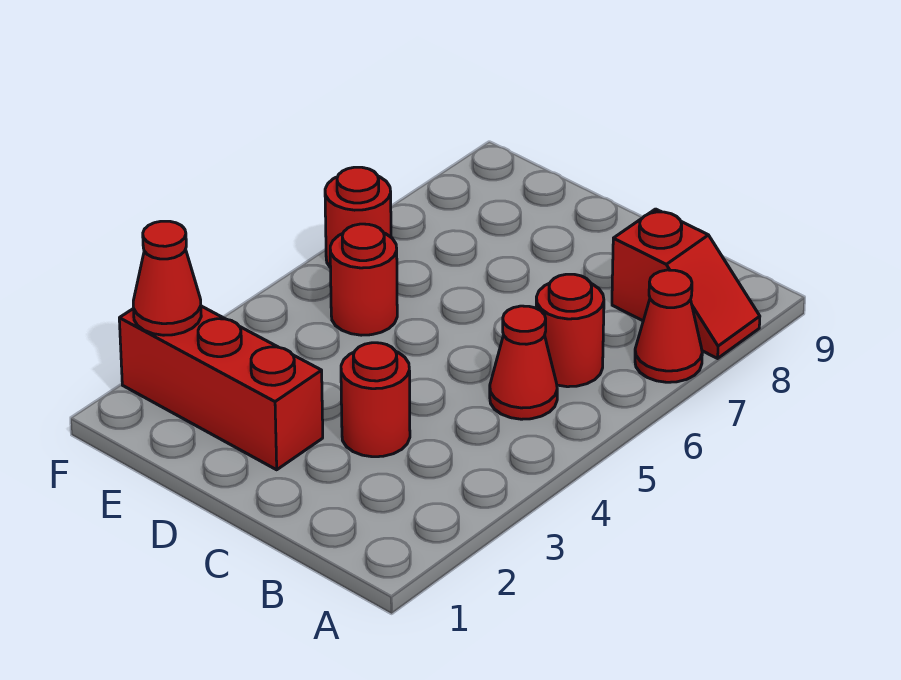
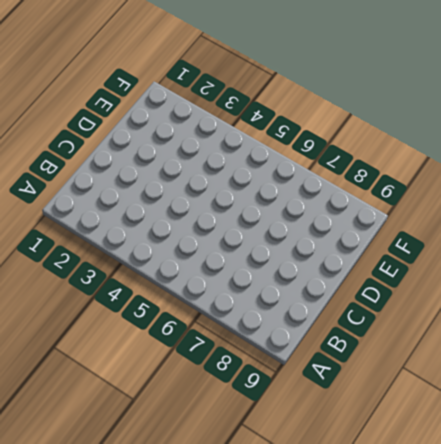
none -> red cone A7 level 1
none -> red slope A8:B8 level 1 top B

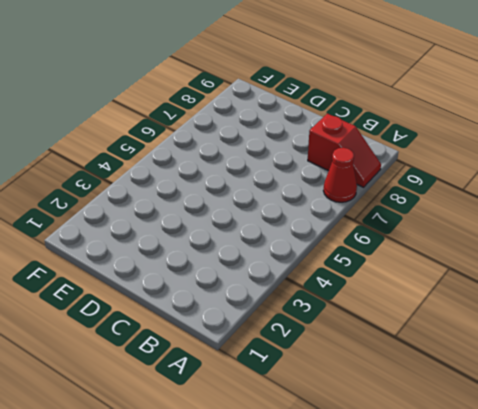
none -> red cone B5 level 1
none -> red round brick B6 level 1

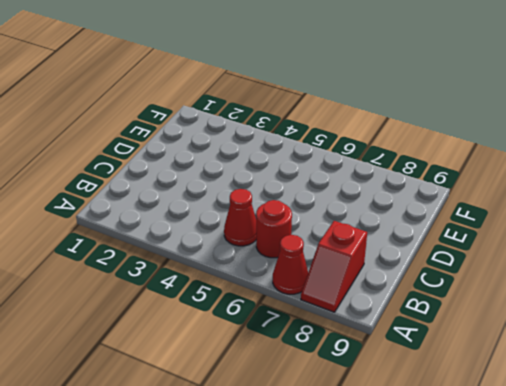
none -> red round brick C3 level 1
none -> red brick D2:F2 level 1

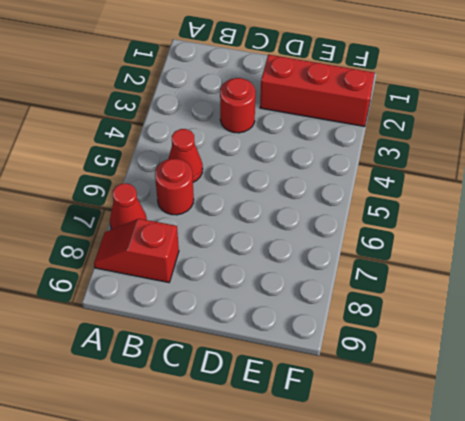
none -> red round brick E5 level 1
none -> red round brick F6 level 1

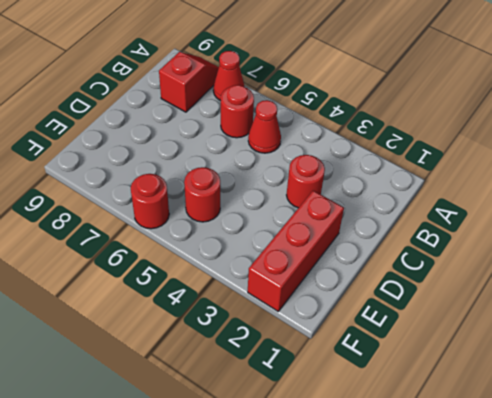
none -> red cone F2 level 2

